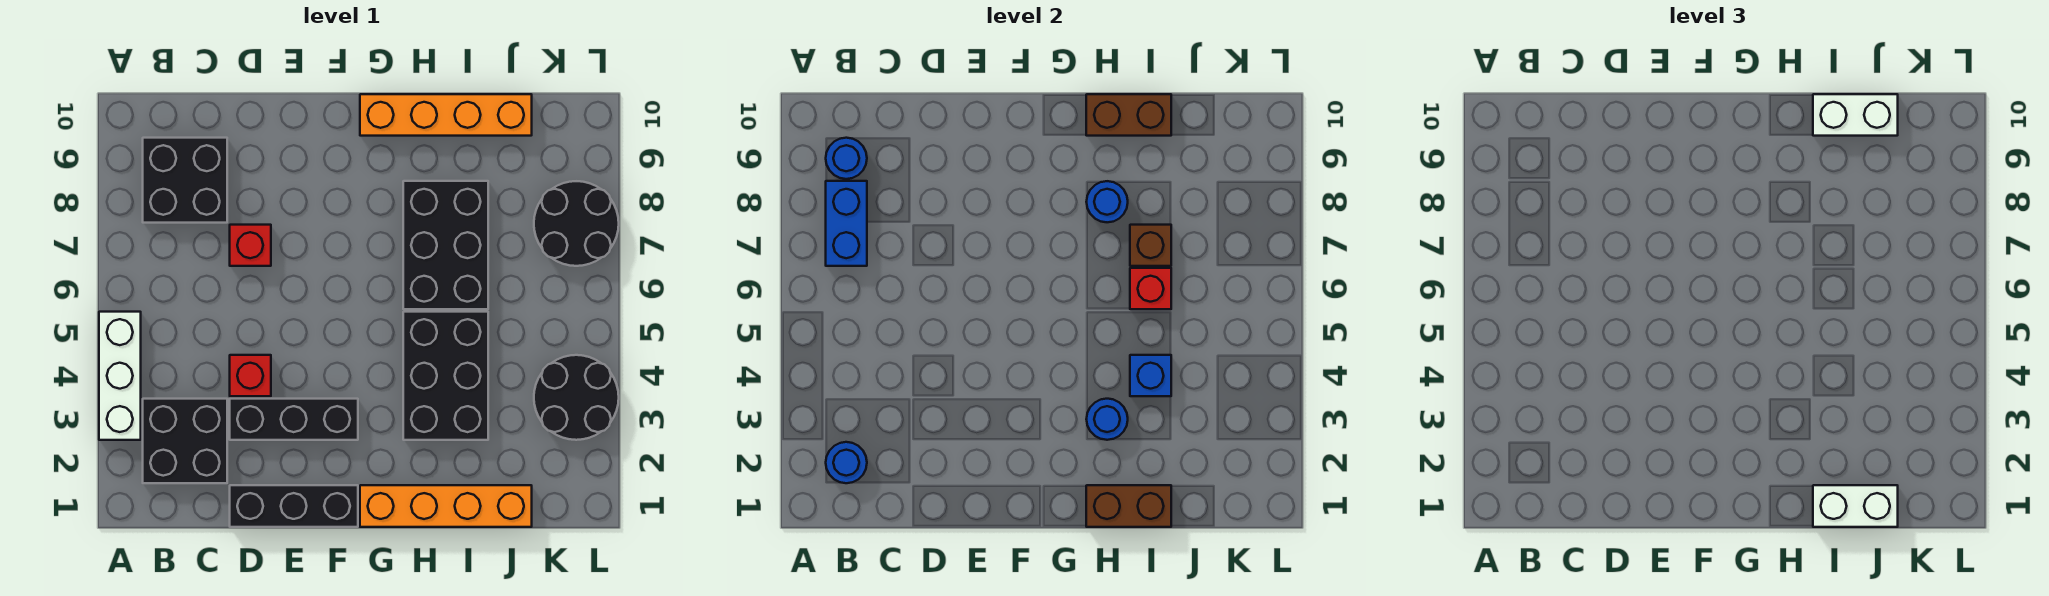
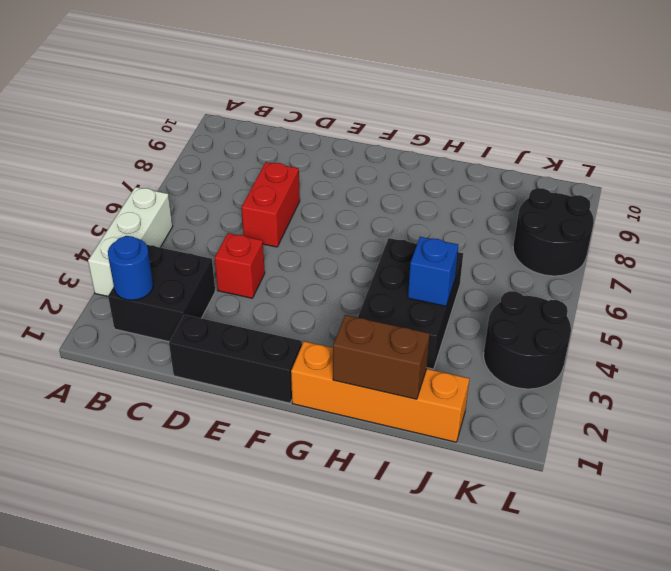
red brick D6:D7 level 1 -> red brick D7 level 1
none -> black brick B8:C9 level 1
none -> black brick D3:F3 level 1
none -> orange brick G10:J10 level 1

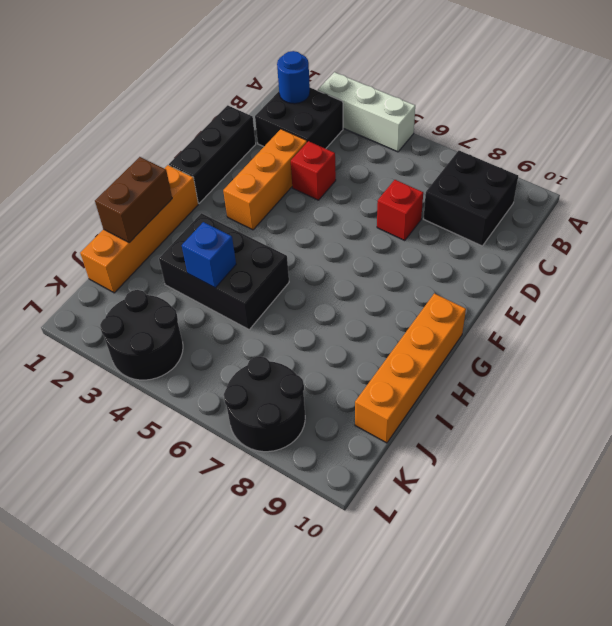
orange brick D3:F3 level 1 -> black brick D3:F3 level 1
none -> black brick H6:I8 level 1
none -> blue brick B7:B8 level 2
none -> blue round brick B9 level 2

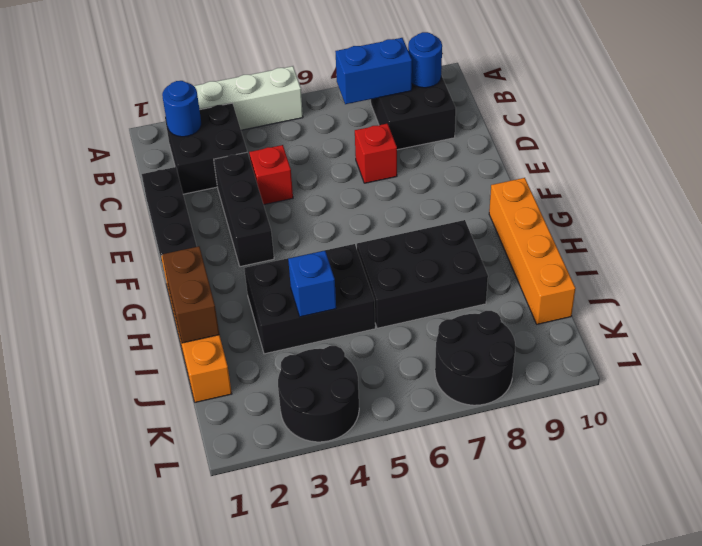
none -> blue round brick H3 level 2
none -> blue round brick H8 level 2
none -> brown brick H10:I10 level 2

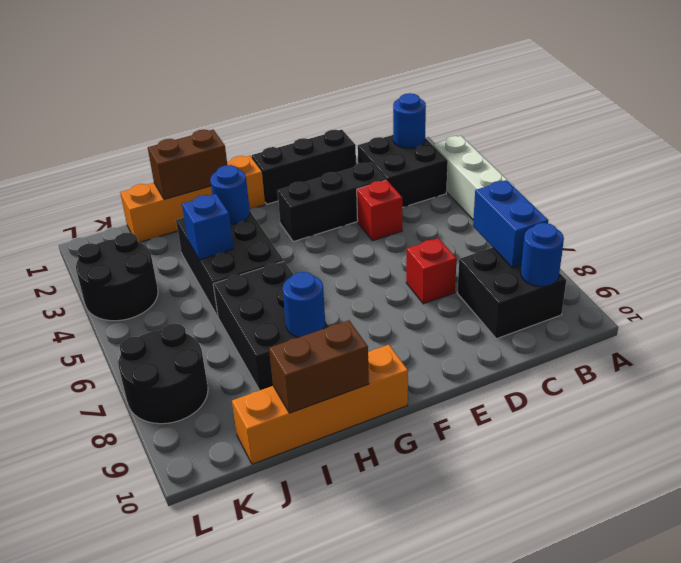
none -> red brick I6 level 2
none -> brown brick I7 level 2
none -> white brick I1:J1 level 3

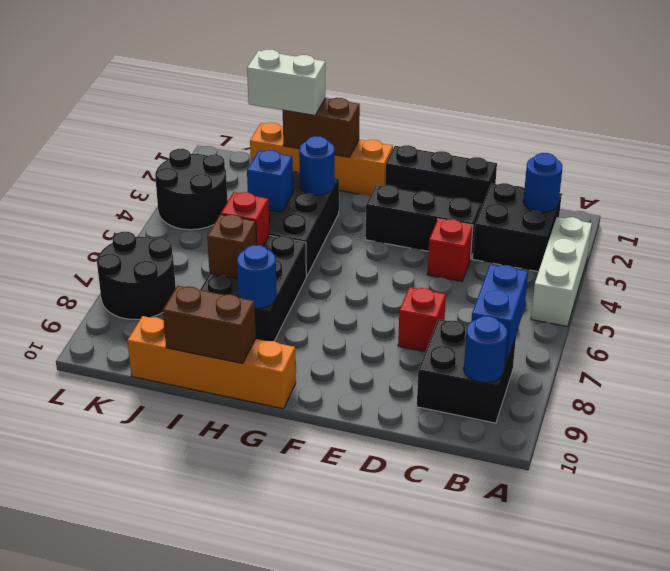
none -> white brick I10:J10 level 3

